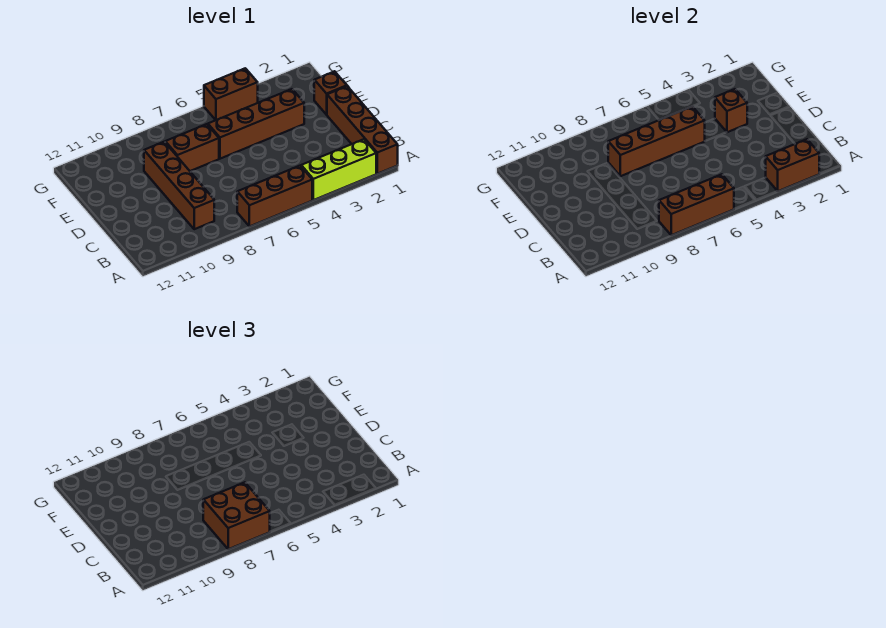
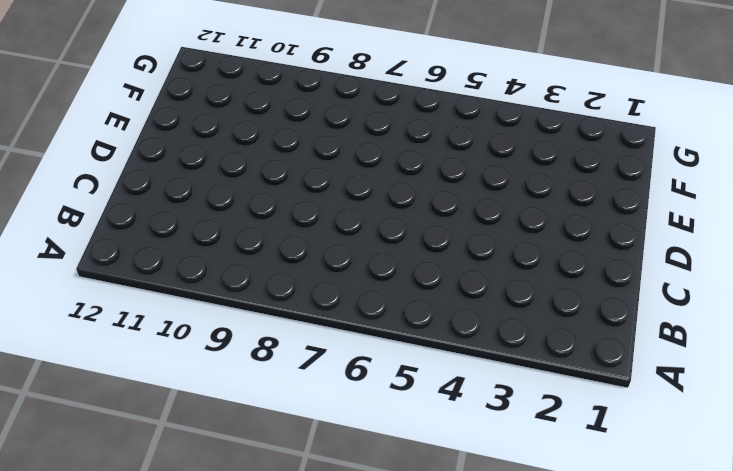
none -> brown brick A1:D1 level 1
none -> lime brick A2:A4 level 1
none -> brown brick A5:A7 level 1

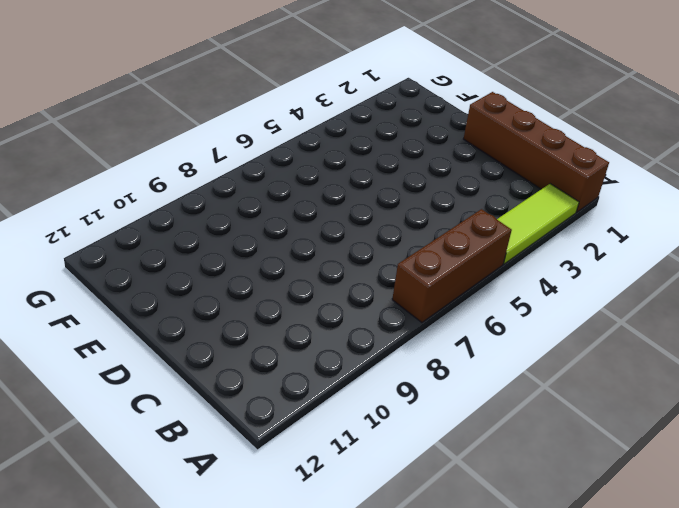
lime tile A2:A4 level 1 -> lime brick A2:A4 level 1
none -> brown brick B9:E9 level 1
none -> brown brick E1 level 1
none -> brown brick E3:E6 level 1

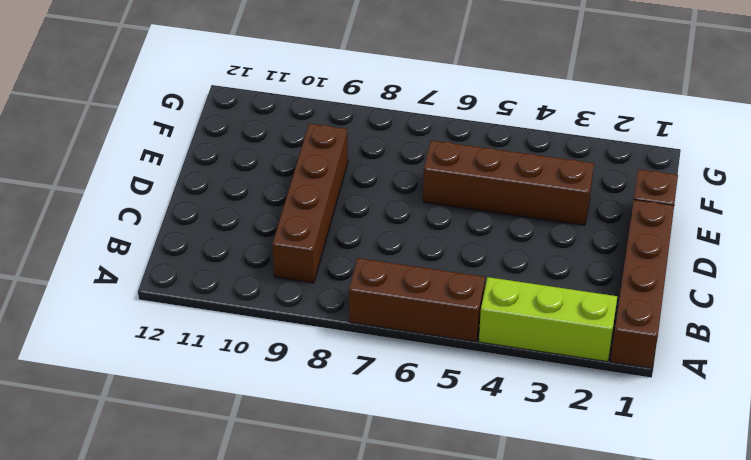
none -> brown brick E7:E8 level 1
none -> brown brick G4:G5 level 1
none -> brown brick A2:A3 level 2

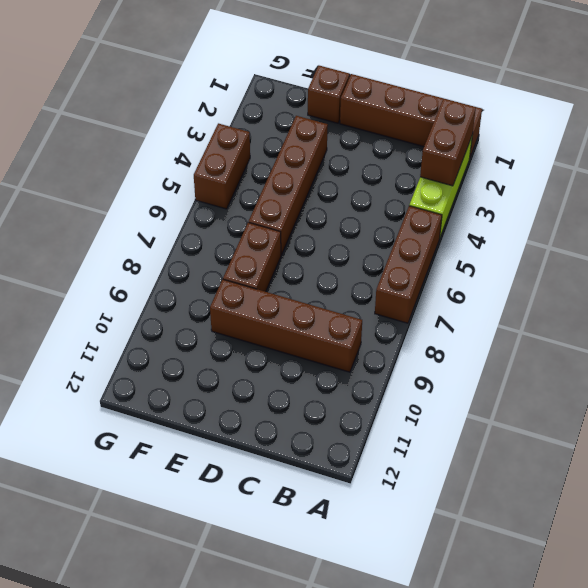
none -> brown brick A6:A8 level 2
none -> brown brick E3 level 2
none -> brown brick E5:E8 level 2

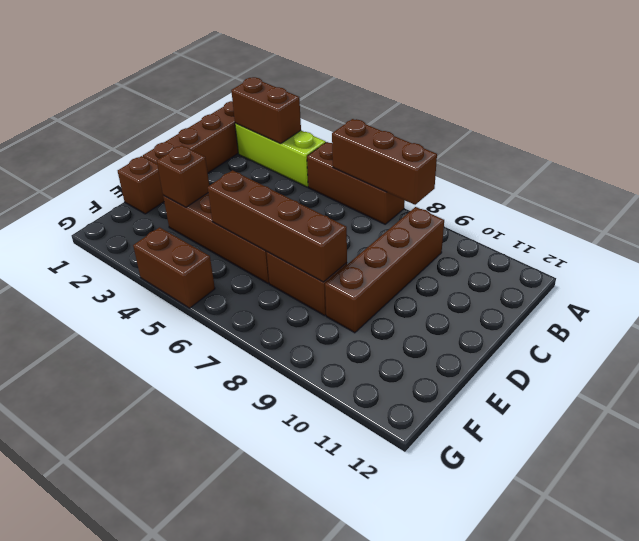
none -> brown brick A7:B8 level 3

